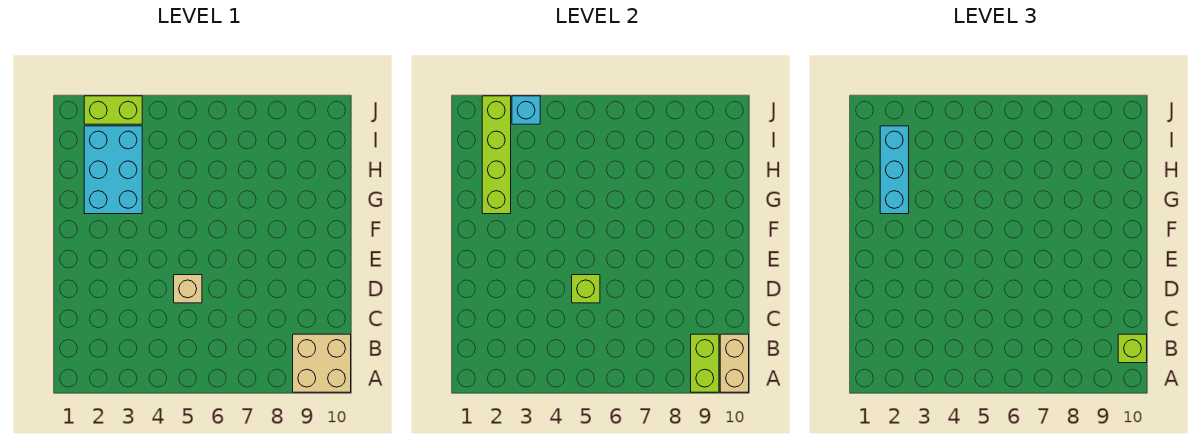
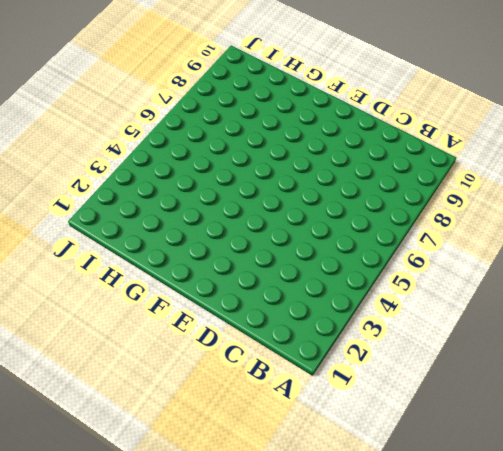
none -> tan brick A9:B10 level 1
none -> tan brick D5 level 1

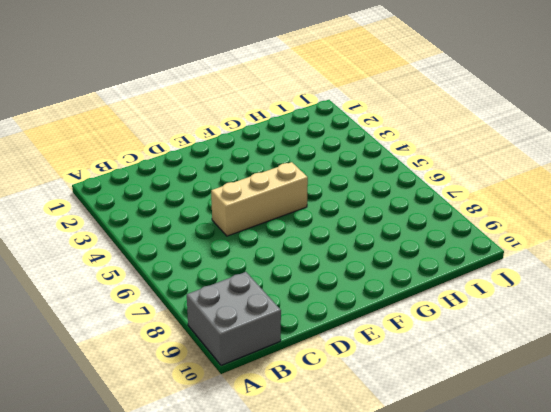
grey brick A9:B10 level 1 -> tan brick A9:B10 level 1
tan brick D5:F5 level 1 -> tan brick D5 level 1
none -> cyan brick G2:I3 level 1
none -> lime brick J2:J3 level 1

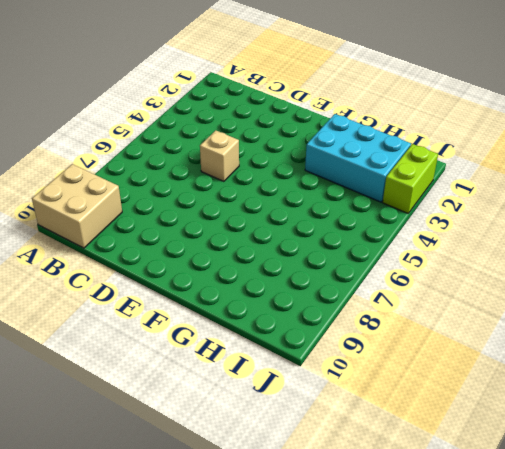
none -> lime brick A9:B9 level 2
none -> tan brick A10:B10 level 2

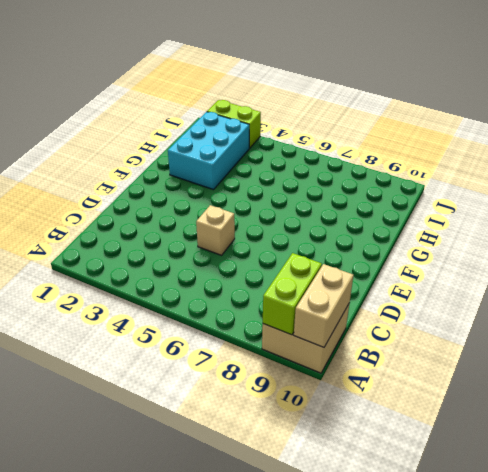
none -> lime brick D5 level 2
none -> lime brick G2:J2 level 2

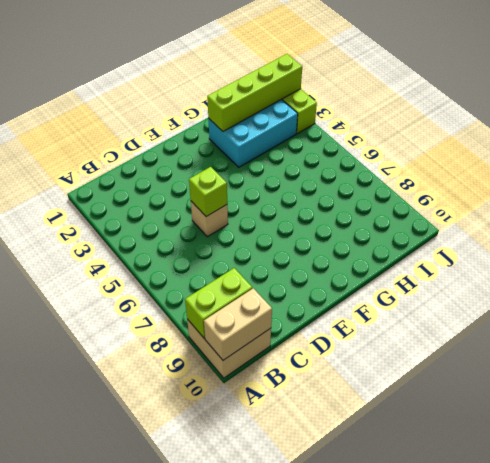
none -> cyan brick J3 level 2
none -> lime brick B10 level 3

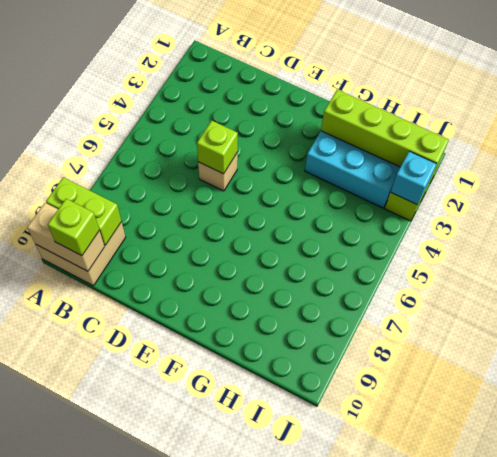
none -> cyan brick G2:I2 level 3

